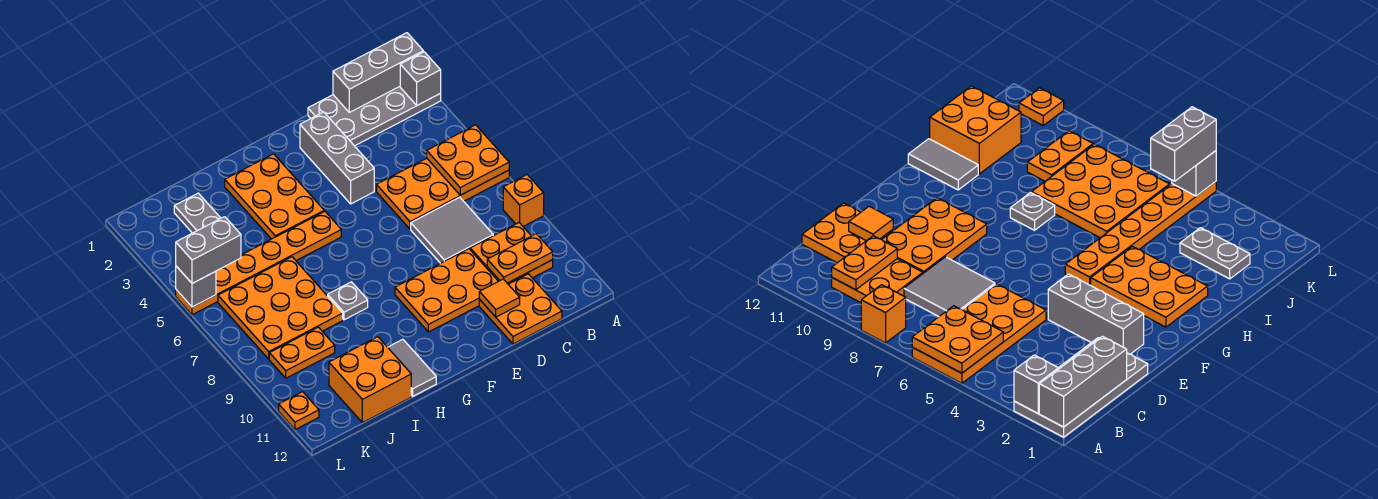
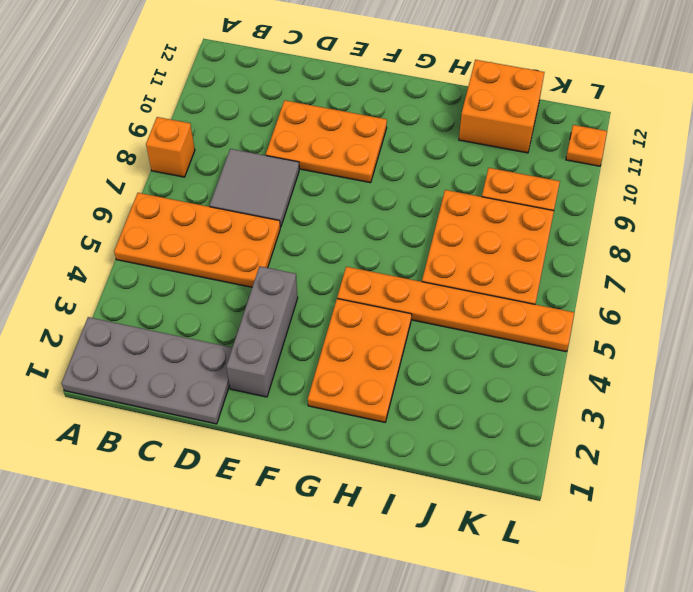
none -> orange plate B9:C10 level 1
none -> orange plate C11:D12 level 1
none -> grey plate H8 level 1

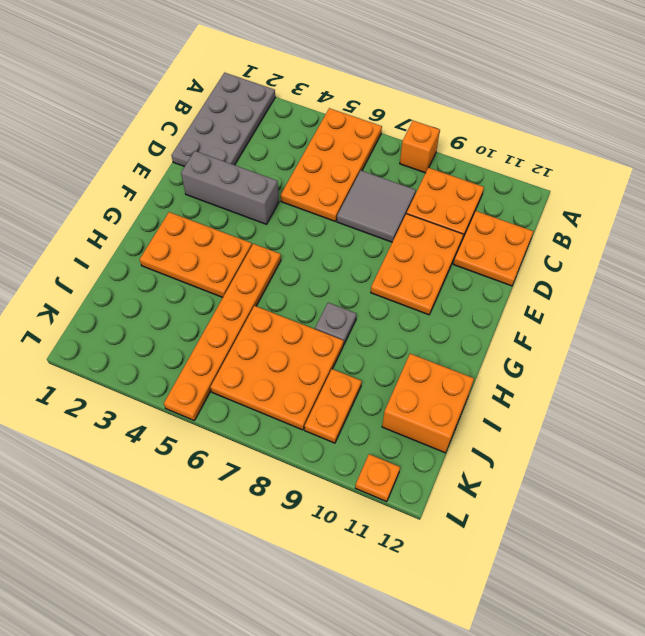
none -> grey tile H11:H12 level 1
none -> grey plate J2:J3 level 1
none -> grey brick A1:C1 level 2

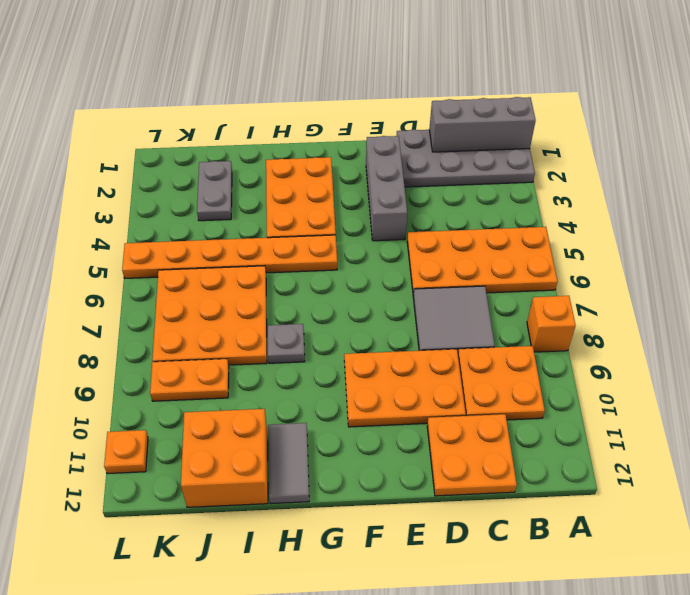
none -> grey brick A2 level 2
none -> orange plate A5:B6 level 2
none -> orange plate B10:C10 level 2

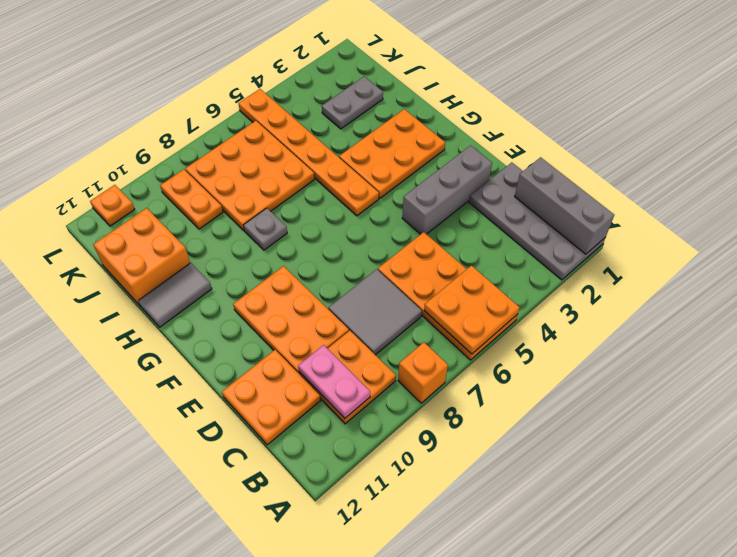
pink plate B10:C10 level 2 -> orange plate B10:C10 level 2
none -> grey brick A2 level 2
none -> orange tile D11 level 2
none -> grey brick L5 level 2

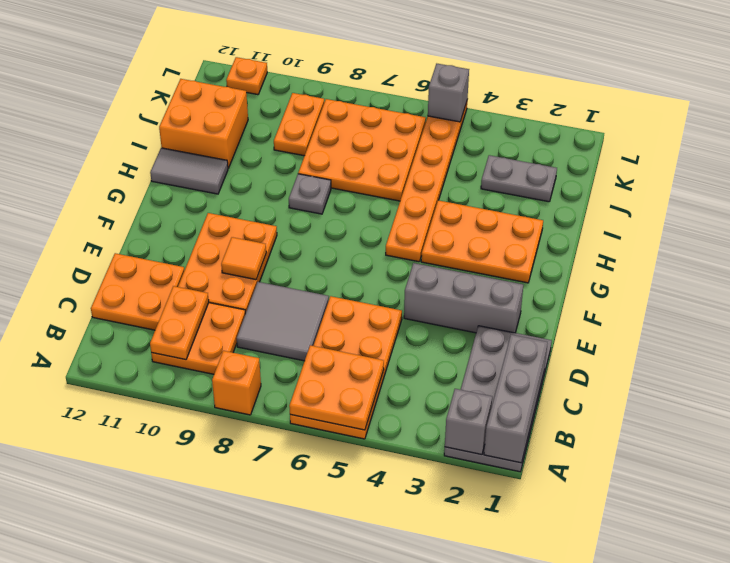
orange tile E9 level 2 -> orange tile D11 level 2
none -> grey brick K5:L5 level 3

